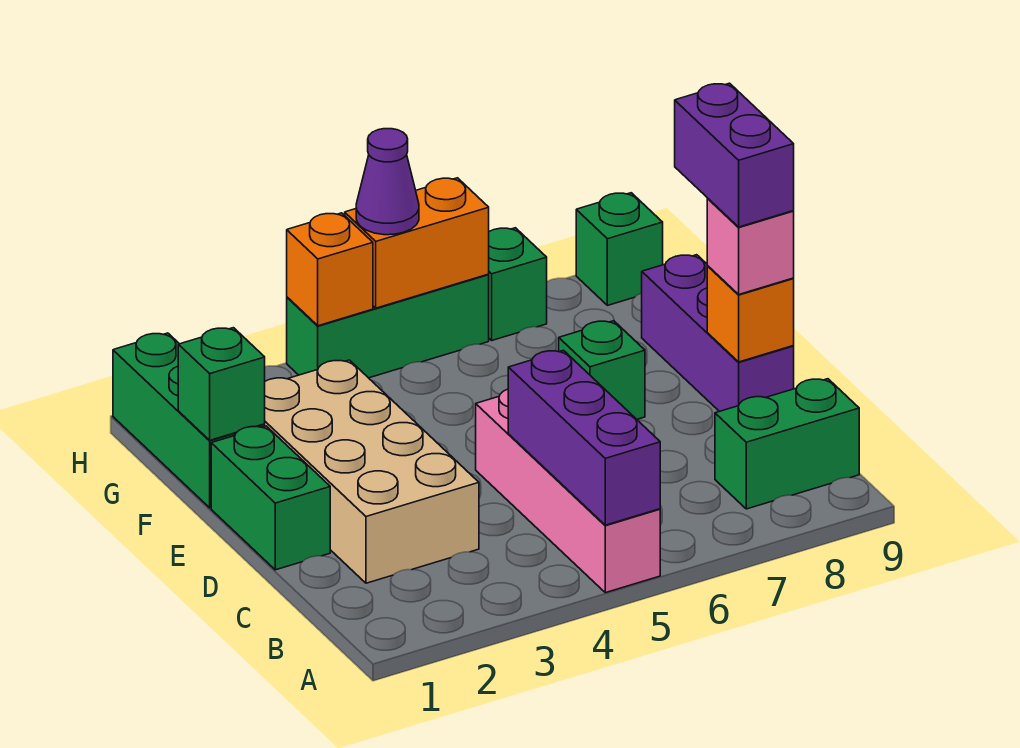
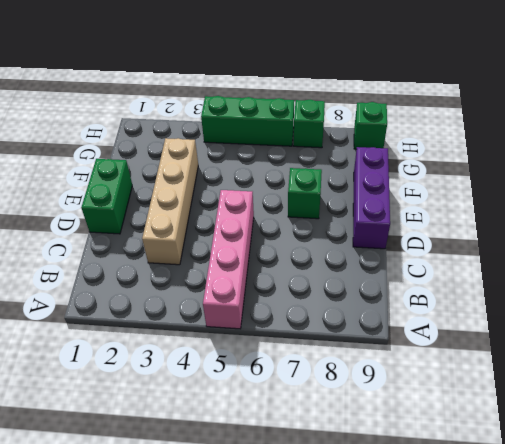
tan brick C3:F3 level 1 -> tan brick C2:F3 level 1
none -> green brick B8:B9 level 1
none -> green brick F1:H1 level 1
none -> purple brick A5:C5 level 2

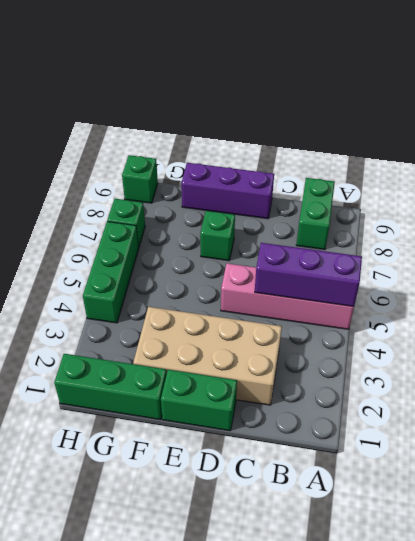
none -> orange brick D9 level 2
none -> green brick F1 level 2
none -> orange brick H4 level 2

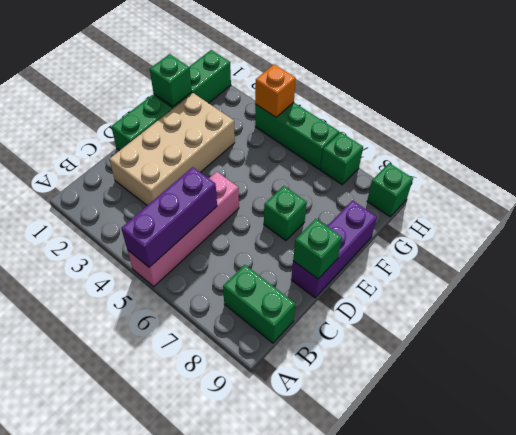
green brick D9 level 2 -> orange brick D9 level 2
none -> orange brick H5:H6 level 2
none -> pink brick D9 level 3
none -> purple cone H5 level 3

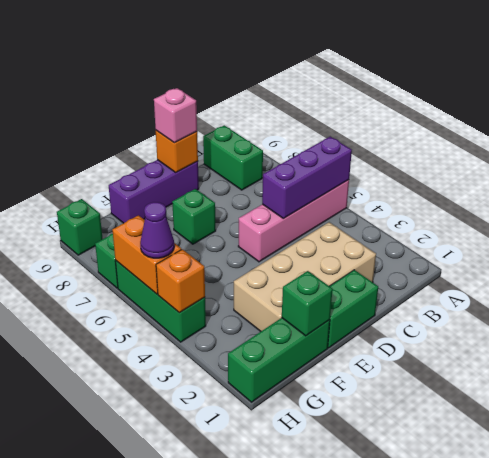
none -> purple brick D9:E9 level 4

